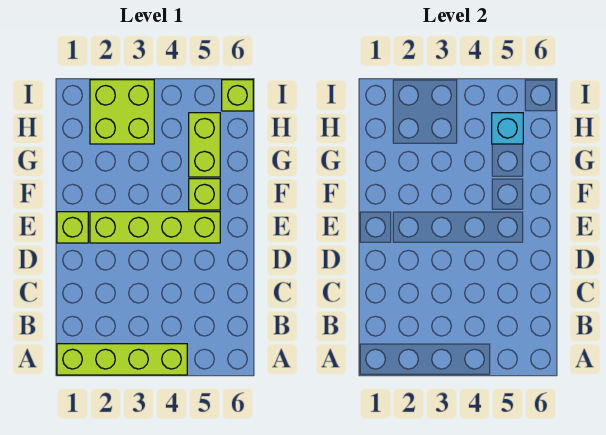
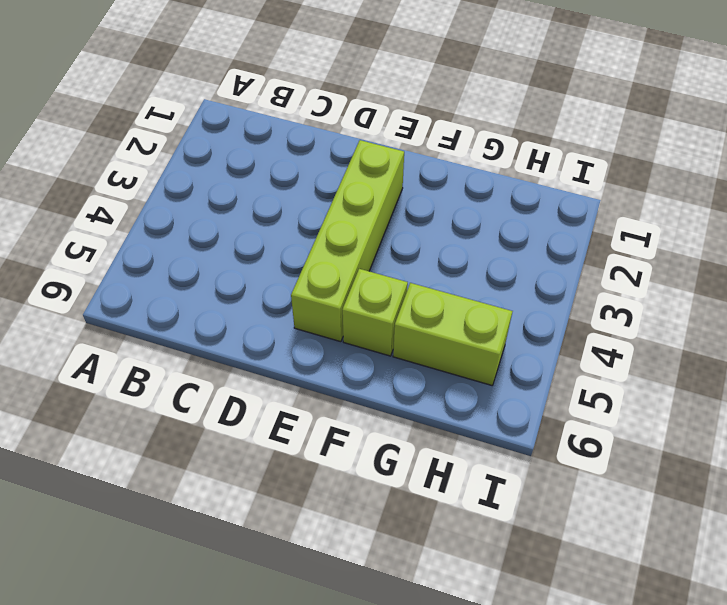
none -> lime brick A1:A4 level 1
none -> lime brick E1 level 1

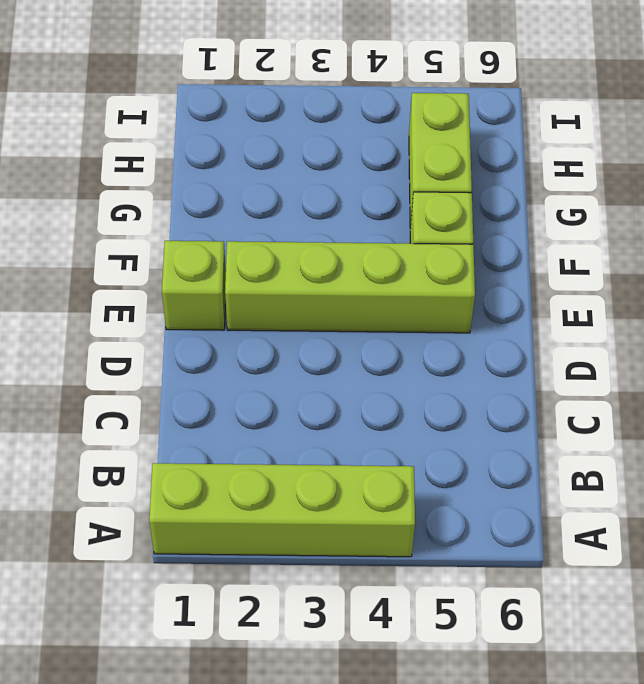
none -> lime brick H2:I3 level 1
none -> lime brick I6 level 1

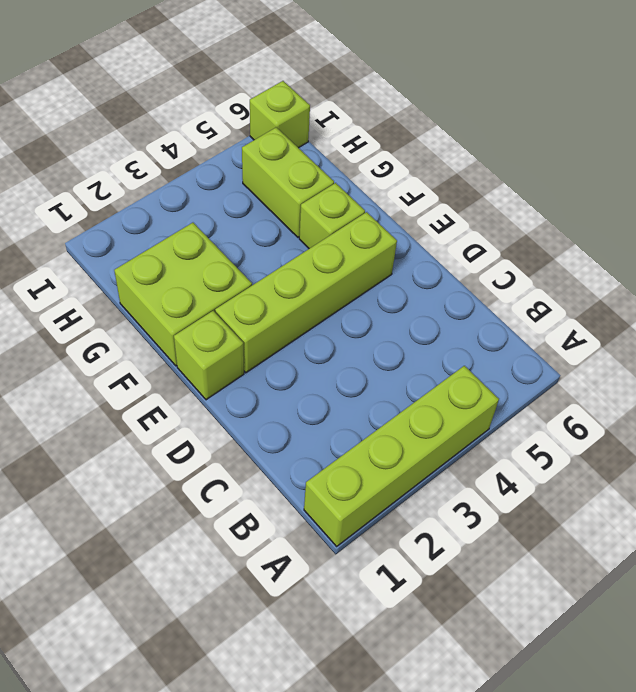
lime brick F1:G2 level 1 -> lime brick H2:I3 level 1
none -> cyan brick H5 level 2

